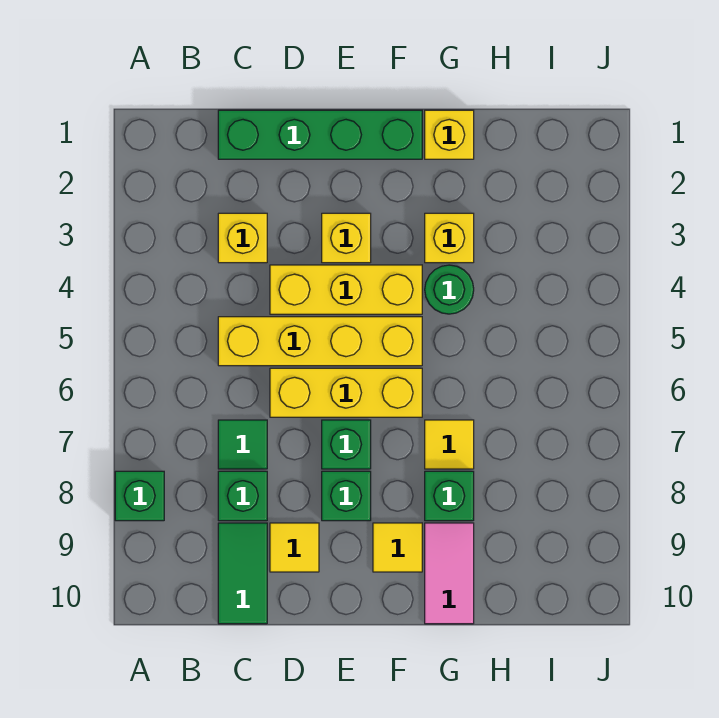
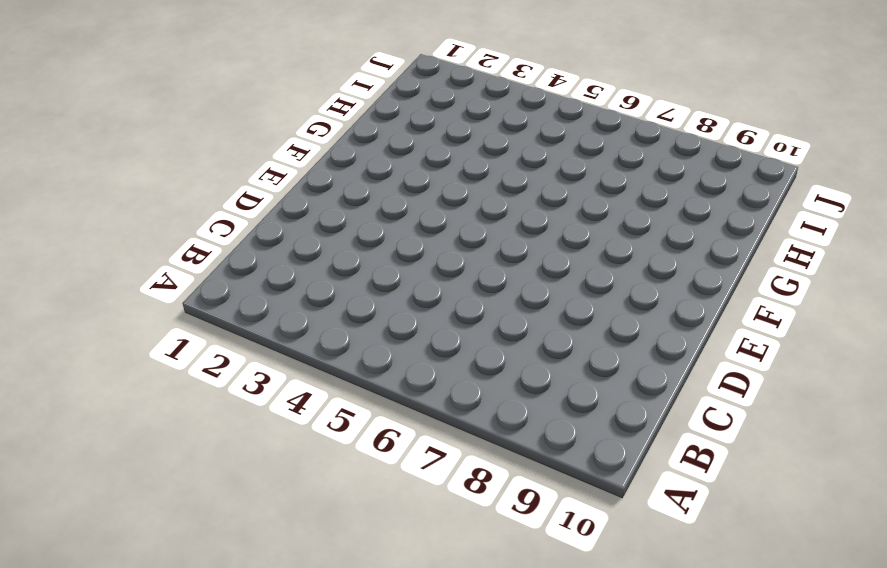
none -> green brick A8 level 1
none -> green brick C1:F1 level 1
none -> yellow brick C3 level 1

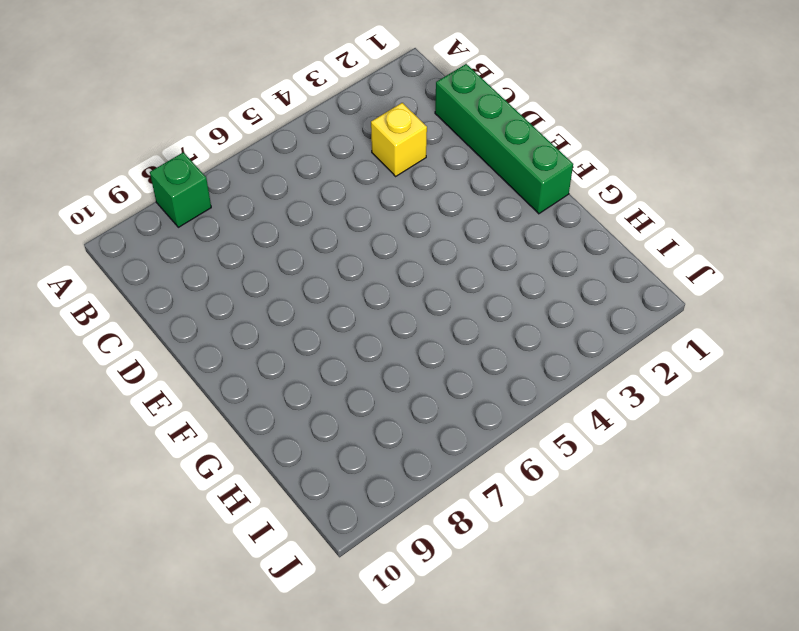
none -> yellow brick C5:F5 level 1
none -> green tile C7 level 1
none -> green brick C8 level 1

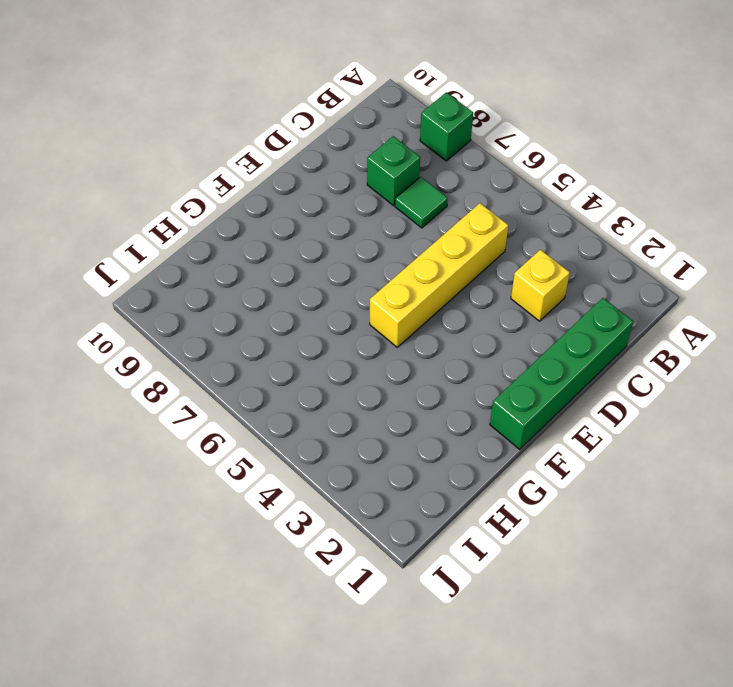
none -> green tile C9:C10 level 1
none -> yellow brick D4:F4 level 1
none -> yellow brick D6:F6 level 1

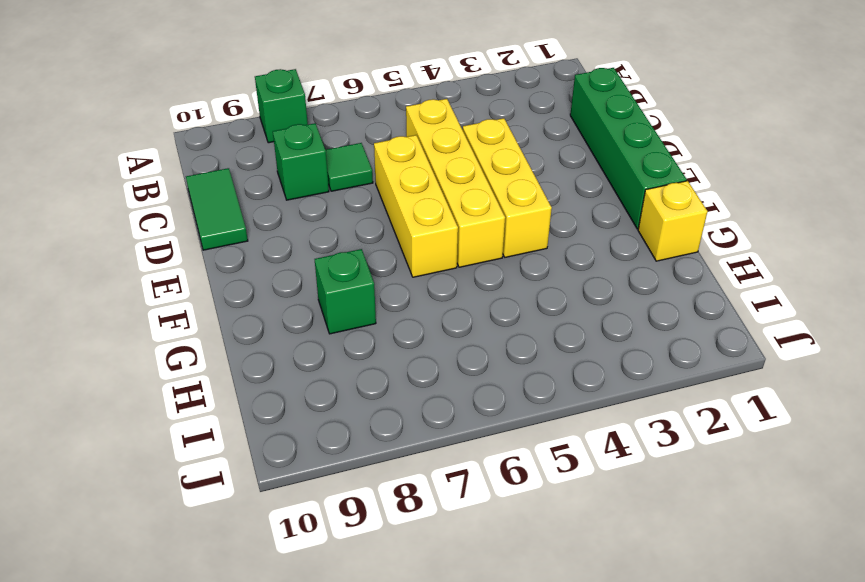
green tile C10:D10 level 1 -> green tile C9:C10 level 1
none -> yellow brick C3 level 1
none -> yellow tile D9 level 1
none -> yellow brick E3 level 1

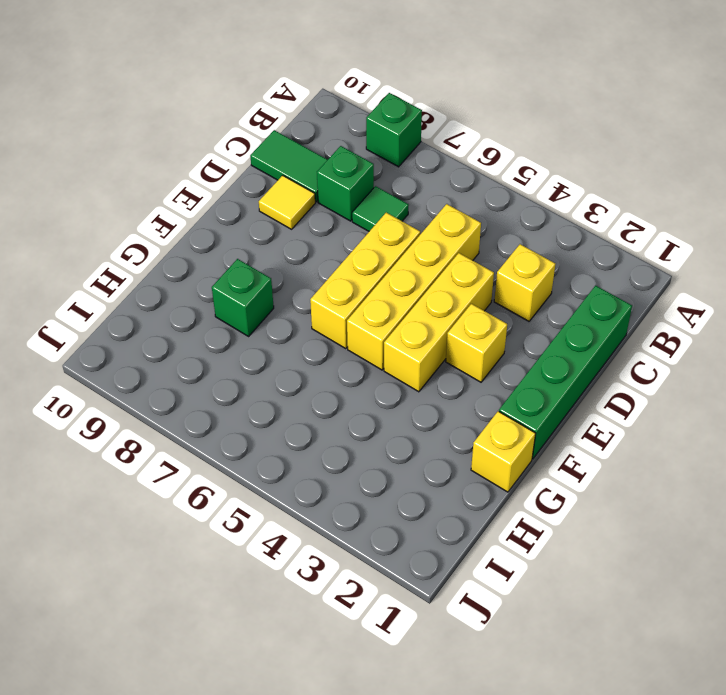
none -> green brick E7 level 1
none -> green brick E8 level 1
none -> yellow tile F9 level 1

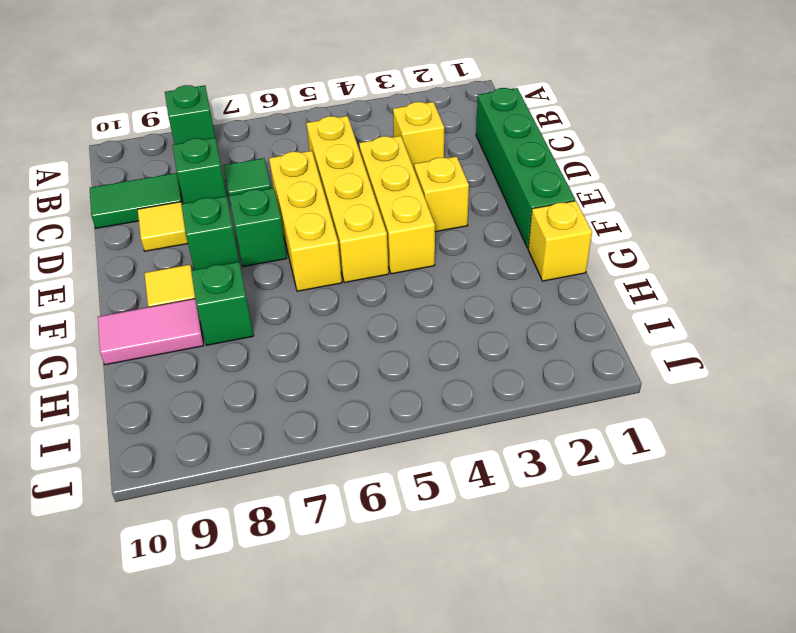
none -> yellow brick G3 level 1
none -> green round brick G4 level 1
none -> yellow tile G7 level 1

